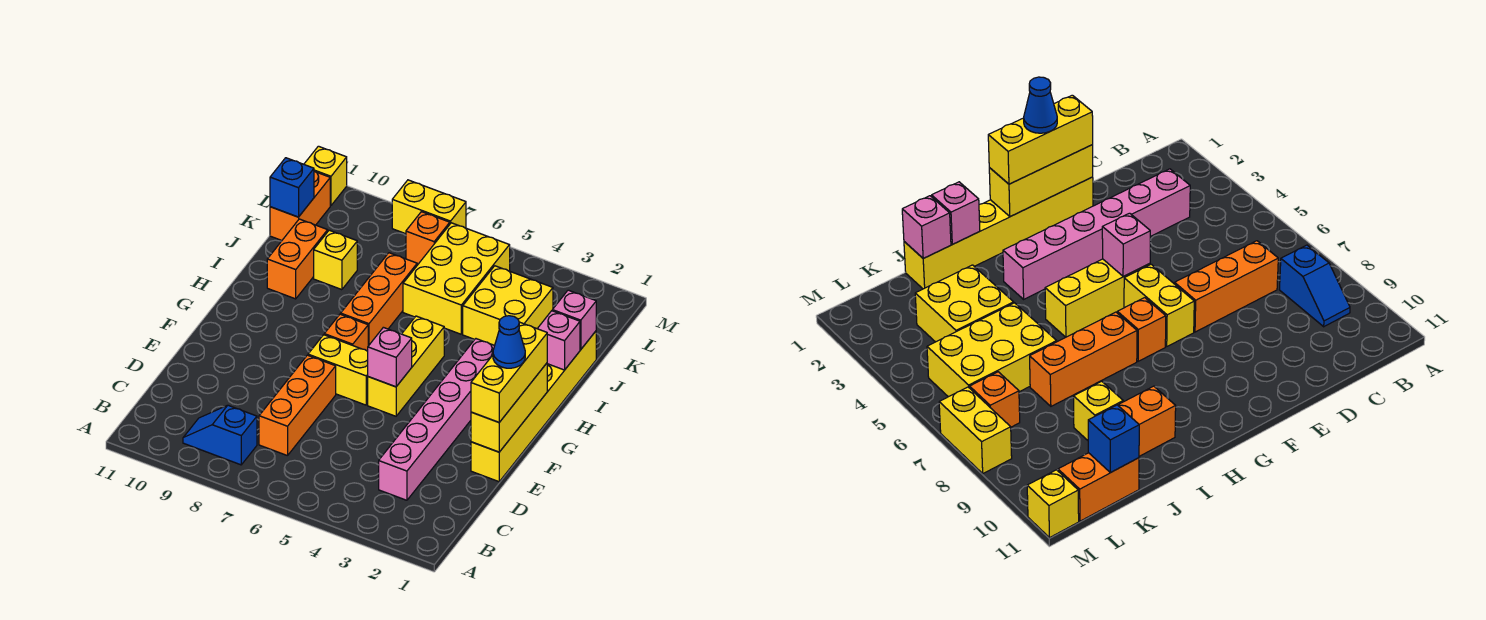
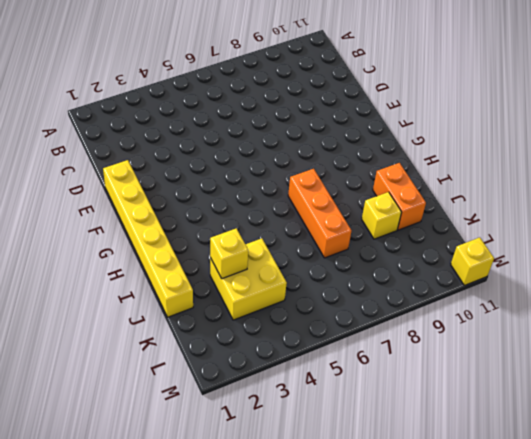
yellow brick J3 level 2 -> none
none -> blue slope B8:B9 level 1 top 8
none -> pink brick C3:H3 level 1
none -> orange brick C7:E7 level 1

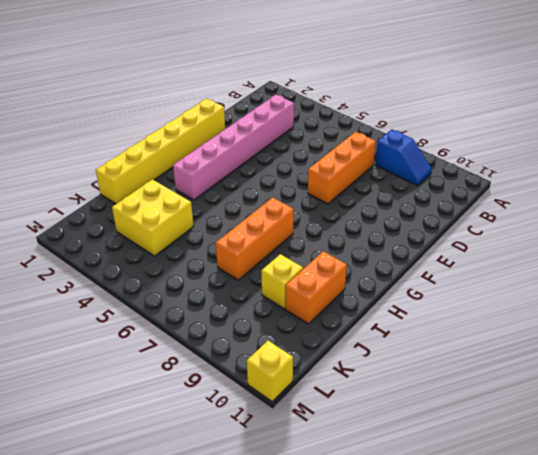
none -> yellow brick F5:H5 level 1
none -> yellow brick F6:F7 level 1
none -> orange brick G7 level 1

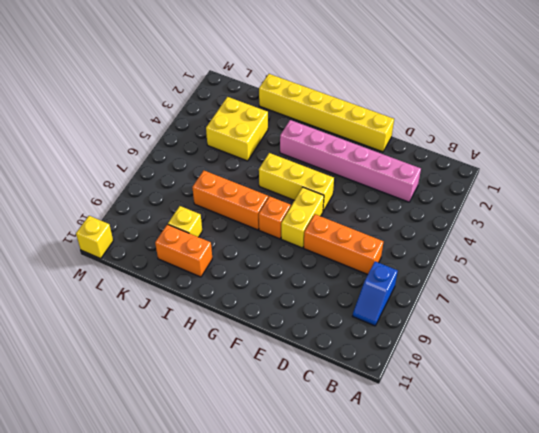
none -> yellow brick J5:L6 level 1
none -> orange brick K11:L11 level 1
none -> orange brick L7 level 1

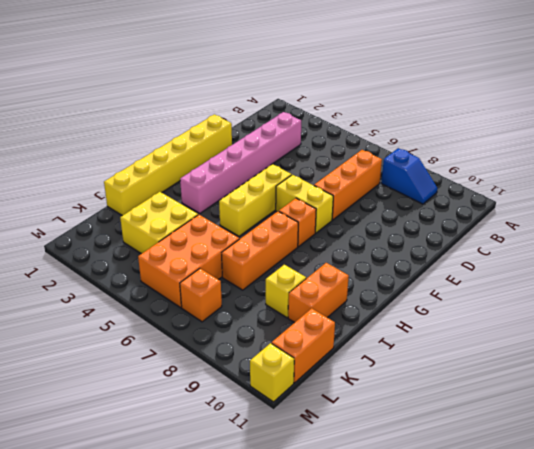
orange brick J5:L6 level 1 -> yellow brick J5:L6 level 1
none -> yellow brick M7:M8 level 1
none -> yellow brick E1:G1 level 2
none -> pink brick F5 level 2

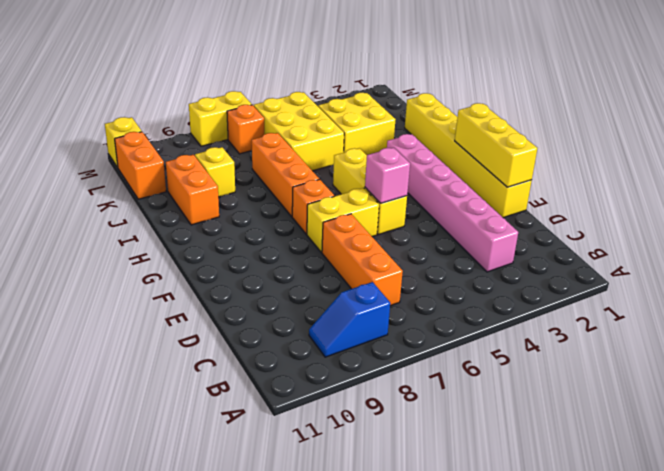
none -> pink brick I1 level 2
none -> pink brick J1 level 2
none -> blue brick K11 level 2

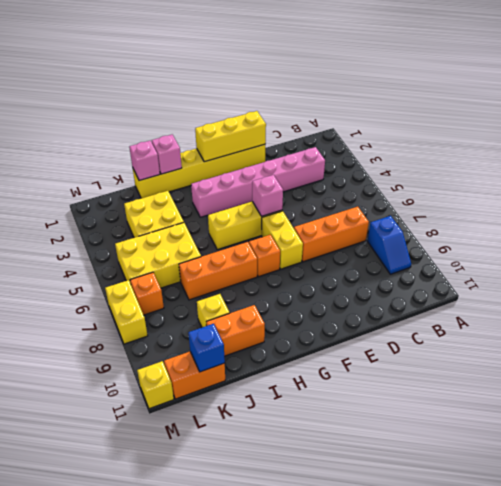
none -> yellow brick E1:G1 level 3
none -> blue cone F1 level 4

